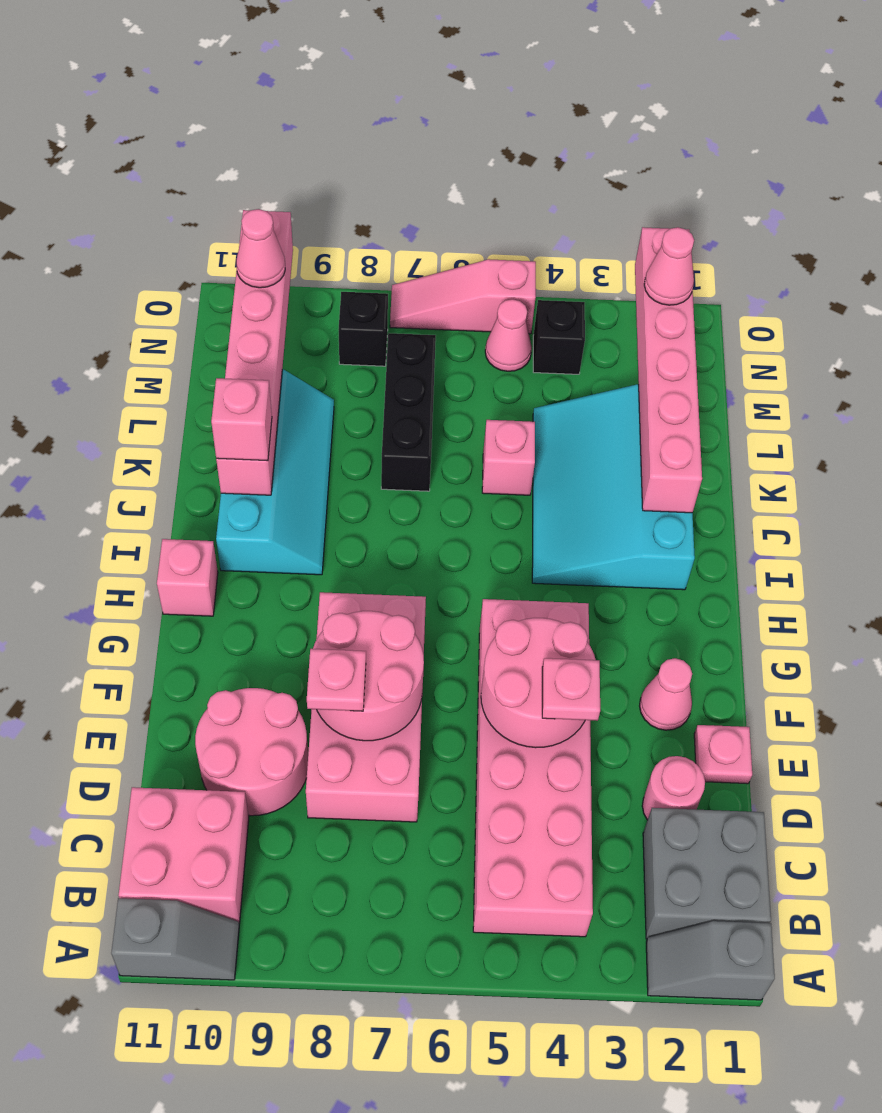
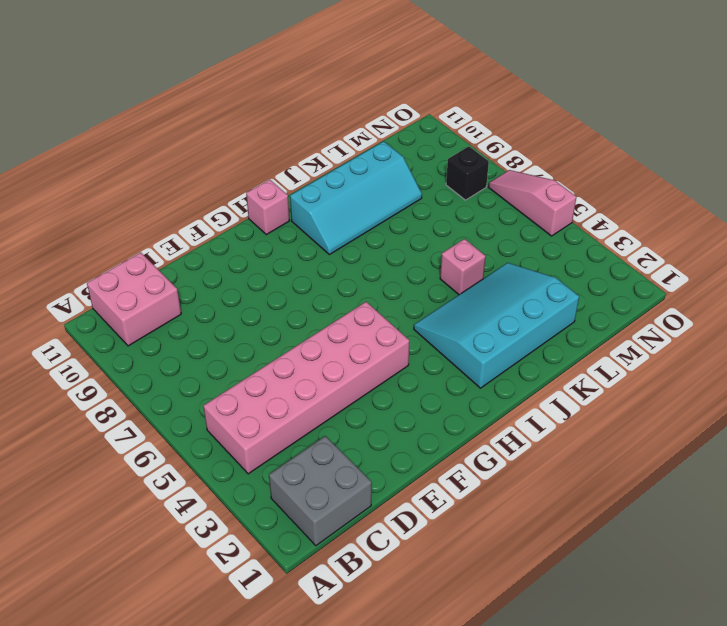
none -> grey slope A1:A2 level 1 top 1
none -> grey slope A10:A11 level 1 top 11
none -> pink round brick D2 level 1

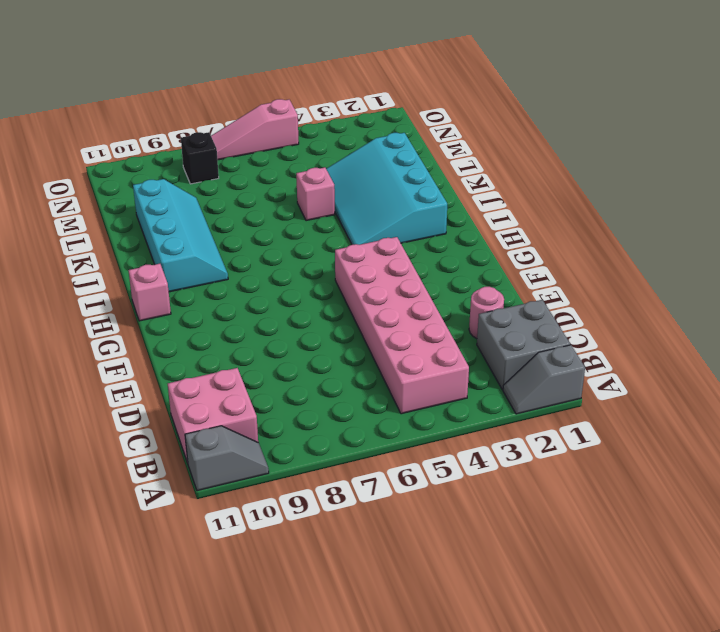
none -> pink brick D7:G8 level 1
none -> pink round brick D9:E10 level 1
none -> pink plate E1 level 1

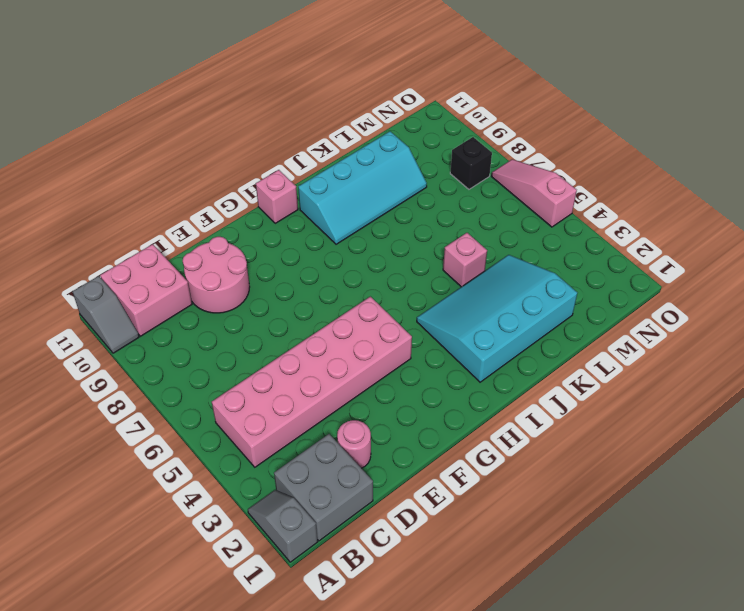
none -> pink brick D7:G8 level 1
none -> pink plate E1 level 1
none -> pink cone F2 level 1

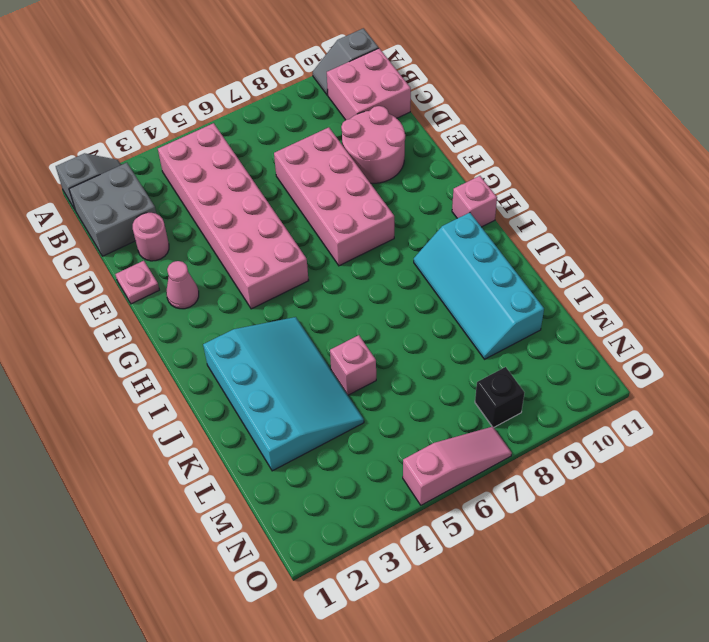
none -> black brick K7:M7 level 1
none -> black brick N4 level 1
none -> pink cone N5 level 1

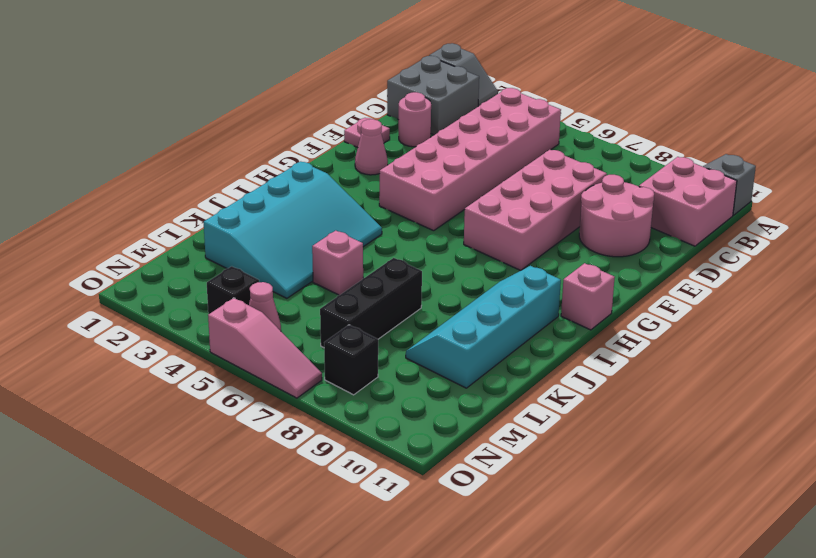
none -> pink round brick E4:F5 level 2
none -> pink round brick E7:F8 level 2
none -> pink brick J2:O2 level 2

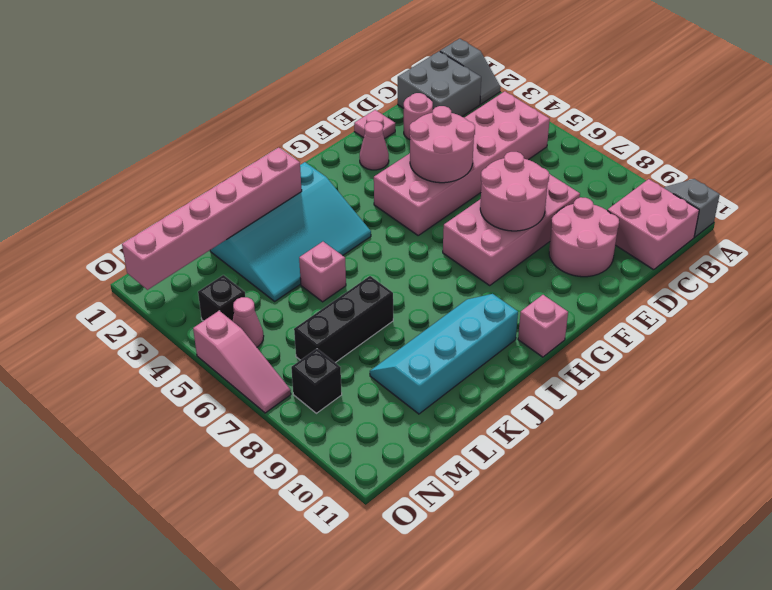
none -> pink brick J10:O10 level 2
none -> pink plate E4 level 3
none -> pink plate E8 level 3

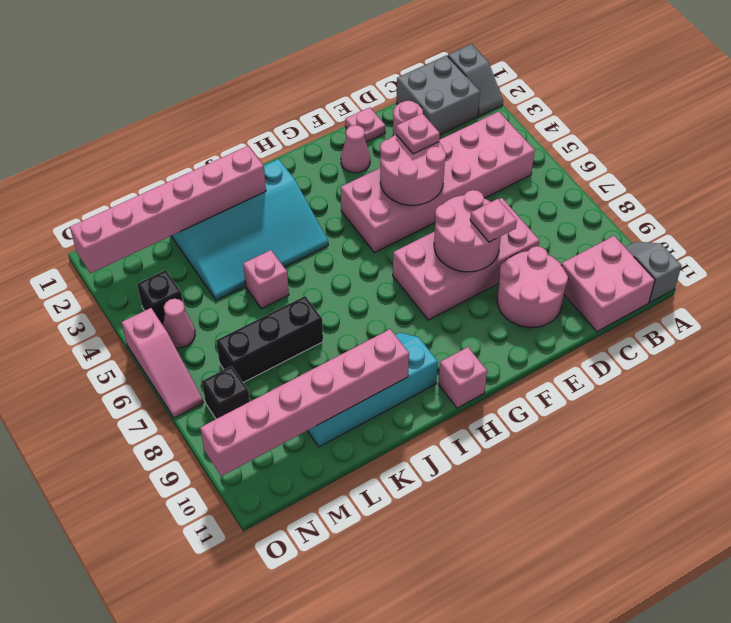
none -> pink brick J10 level 3
none -> pink cone N2 level 3
none -> pink cone N10 level 3

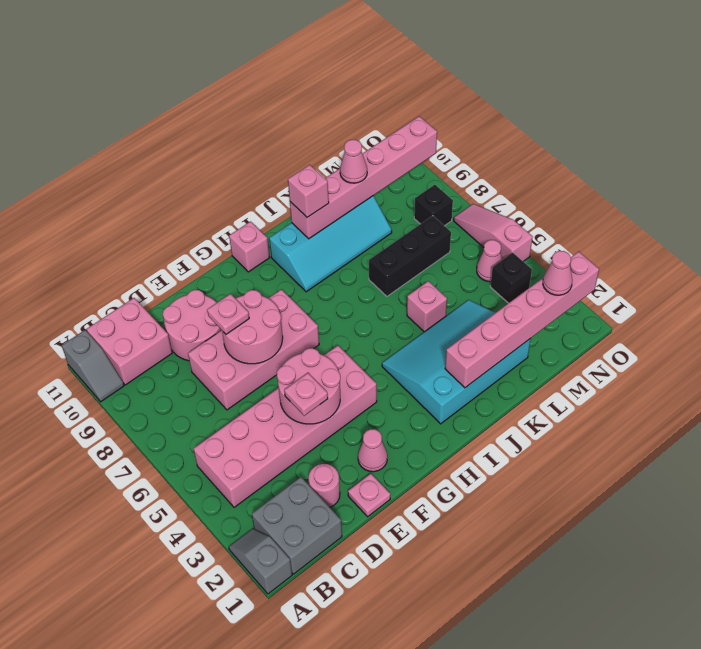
pink cone L10 level 3 -> pink cone N10 level 3

